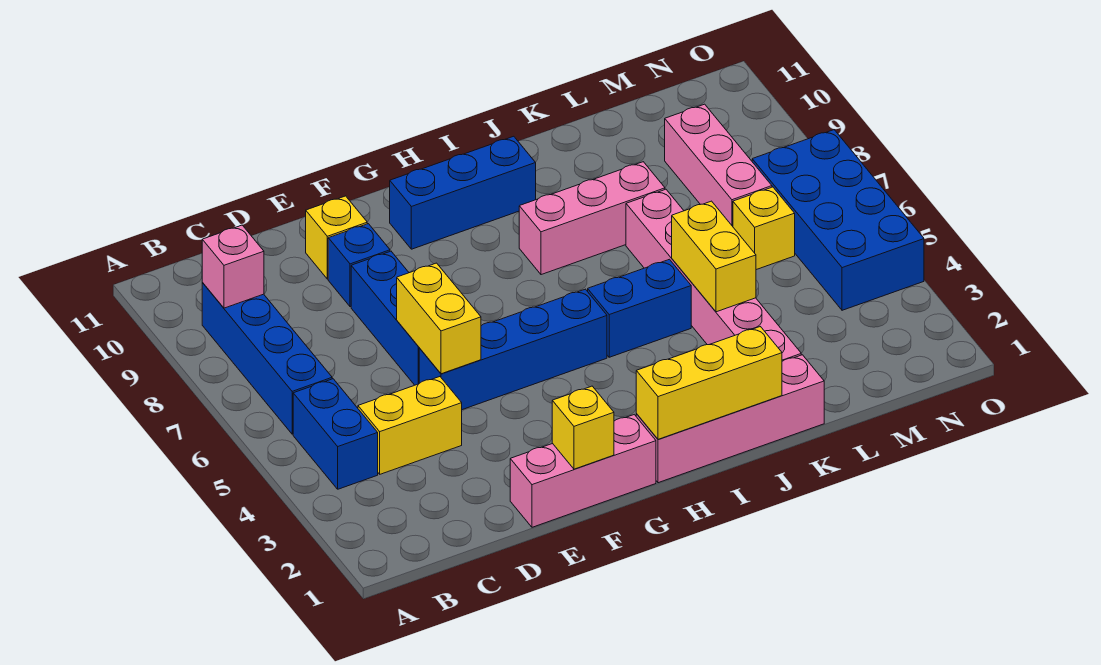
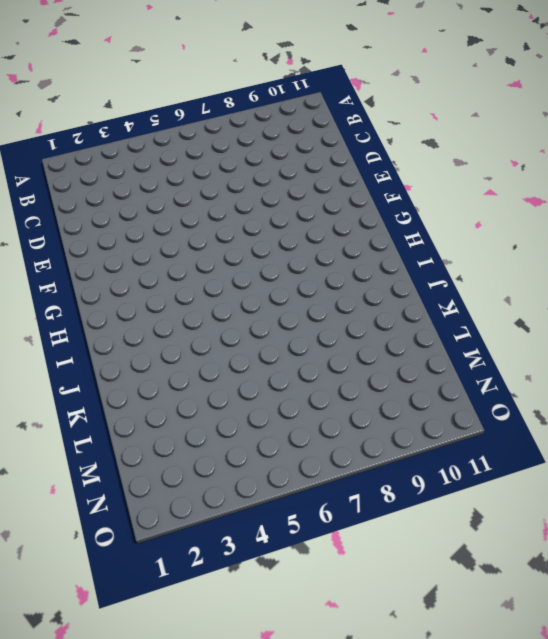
none -> blue brick B4:B5 level 1
none -> blue brick B6:B9 level 1
none -> yellow brick C4:D4 level 1

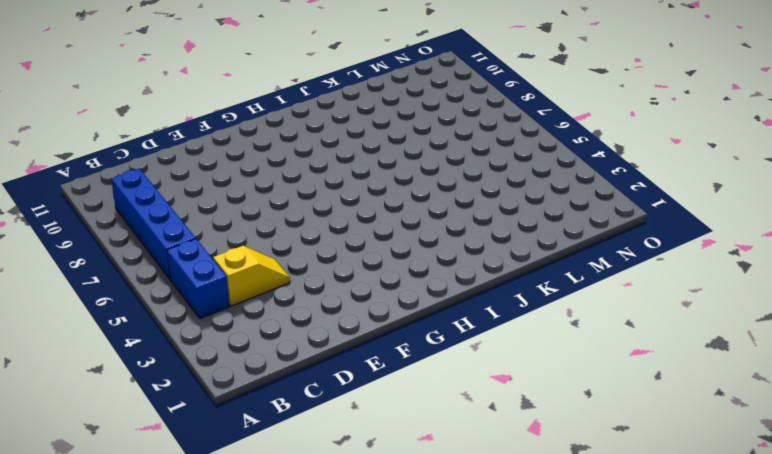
yellow slope C4:D4 level 1 top C -> yellow brick C4:D4 level 1
none -> pink brick E1:G1 level 1
none -> blue brick E5:H5 level 1
none -> blue brick E6:E8 level 1

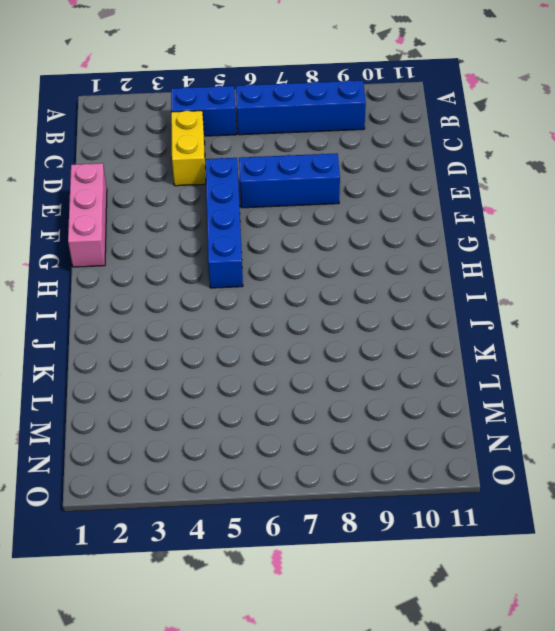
none -> blue brick E9 level 1
none -> yellow brick E10 level 1
none -> blue brick G10:I10 level 1

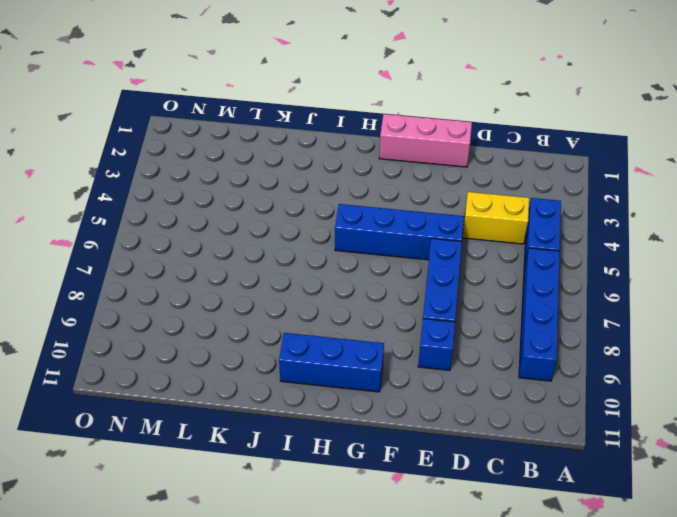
none -> yellow brick E10 level 1
none -> pink brick H1:K1 level 1
none -> blue brick I5:J5 level 1

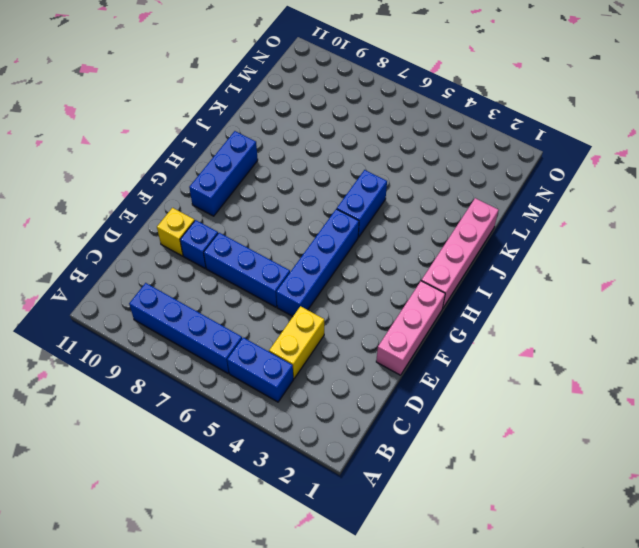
none -> pink brick I8:K8 level 1
none -> pink brick K2:K7 level 1
none -> yellow brick M6 level 1

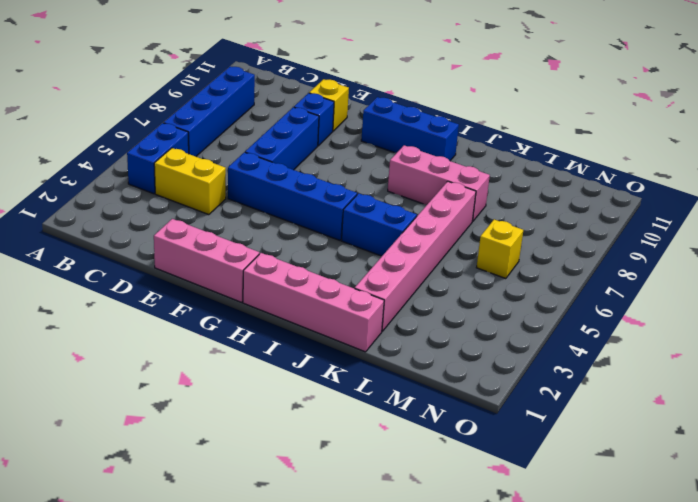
none -> pink brick M7:M9 level 1
none -> blue brick N4:O7 level 1
none -> pink brick B9 level 2

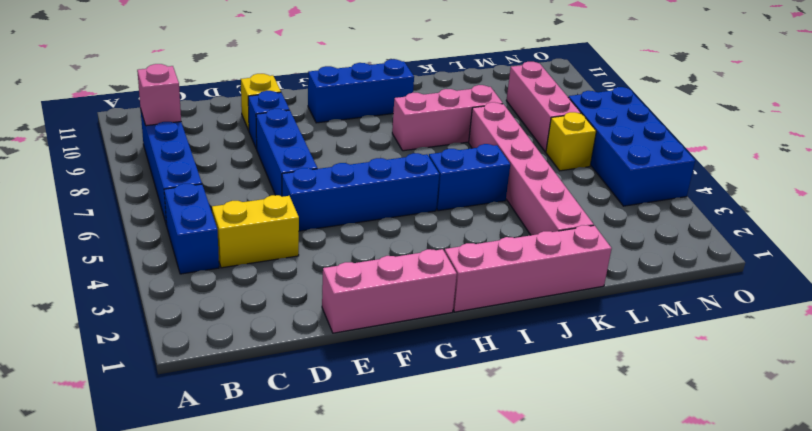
none -> yellow brick E5:E6 level 2
none -> yellow brick F1 level 2
none -> yellow brick H1:J1 level 2

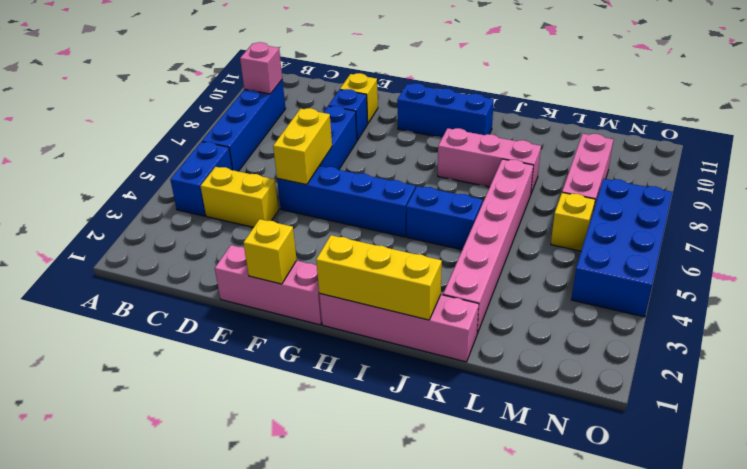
none -> yellow brick K4:K5 level 2

